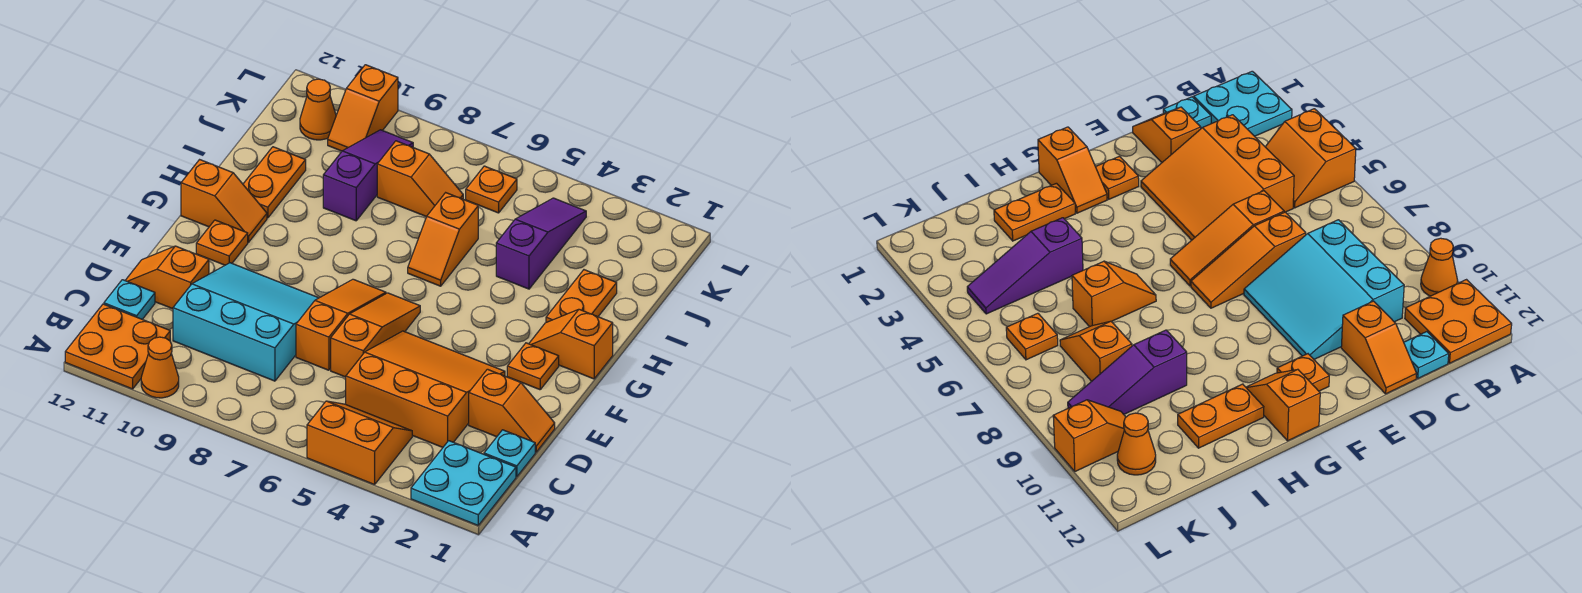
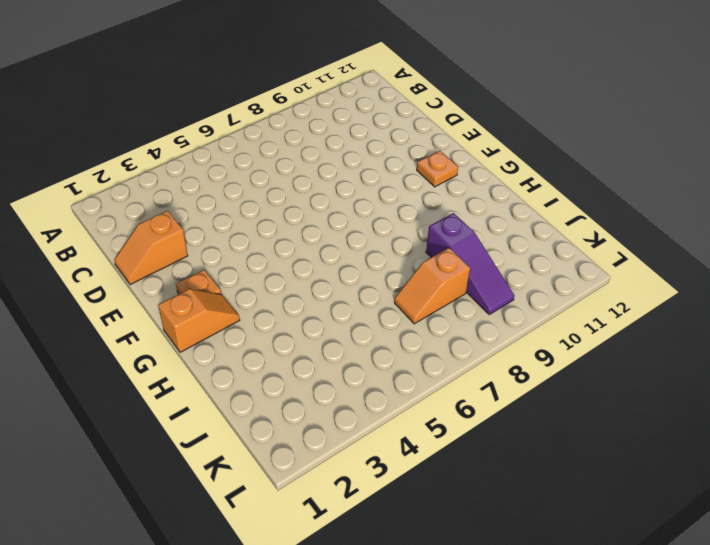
none -> cyan plate A1:B2 level 1
none -> orange slope A4:B5 level 1 top A
none -> orange cone A10 level 1

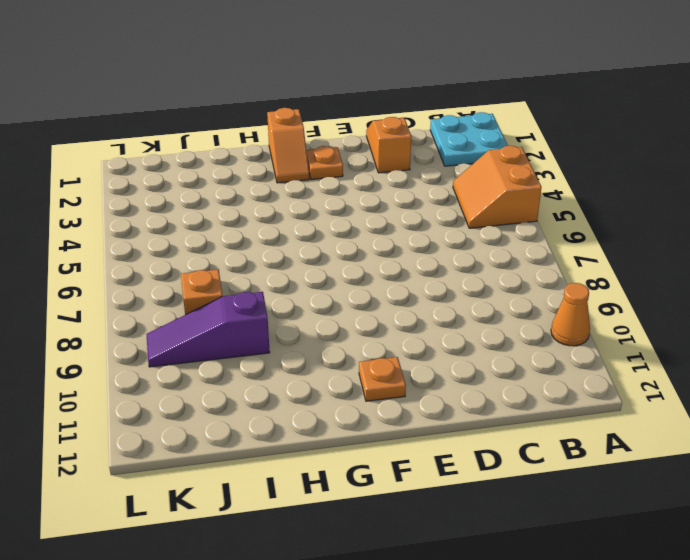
none -> orange plate A11:B12 level 1
none -> cyan plate C1 level 1
none -> orange slope C3:E5 level 1 top C

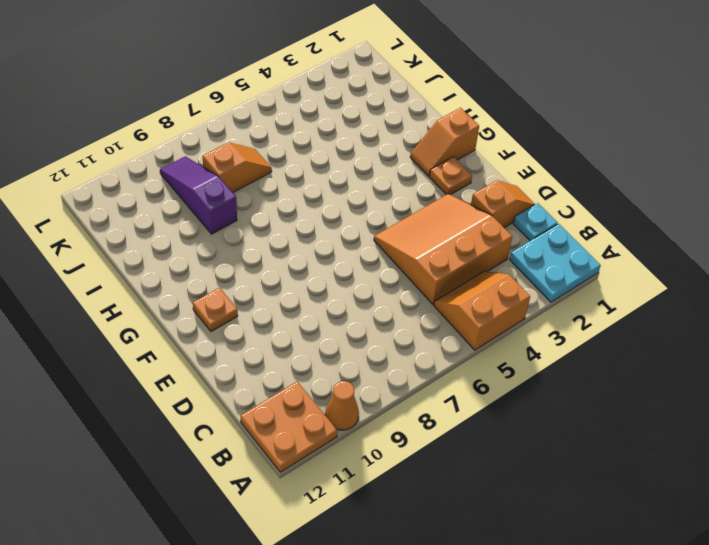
none -> cyan slope C8:E10 level 1 top C
none -> cyan plate C12 level 1
none -> orange slope D6:F6 level 1 top D

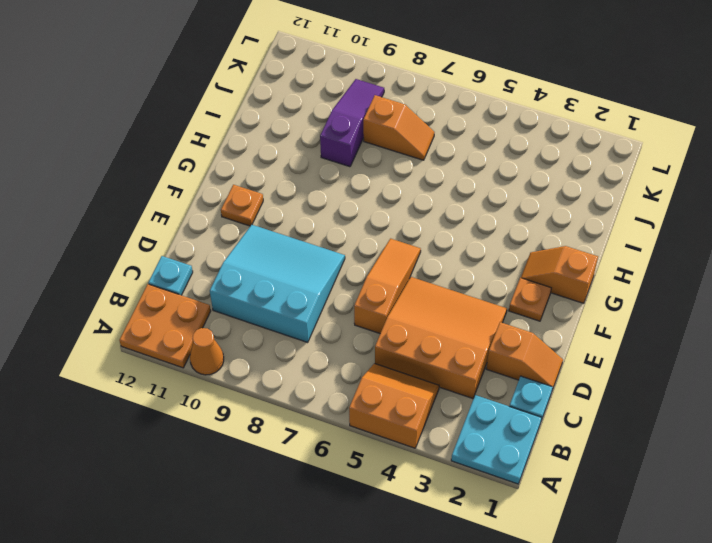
none -> orange slope D7:F7 level 1 top D
none -> orange slope D11:D12 level 1 top 11
none -> orange slope G11:G12 level 1 top 12

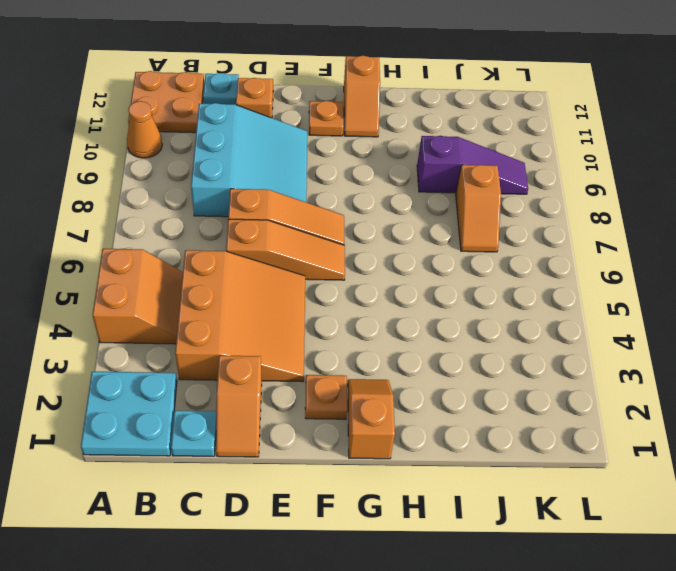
none -> orange plate H2:I2 level 1
none -> orange slope H6:I6 level 1 top I
none -> orange plate H11:I11 level 1

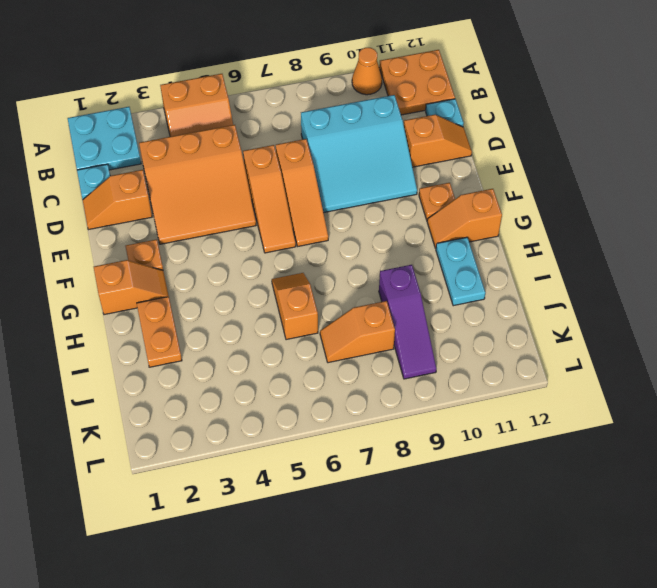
cyan plate H11:I11 level 1 -> orange plate H11:I11 level 1
none -> purple slope I4:K4 level 1 top I
none -> orange plate K6 level 1
none -> orange slope K10:L10 level 1 top L

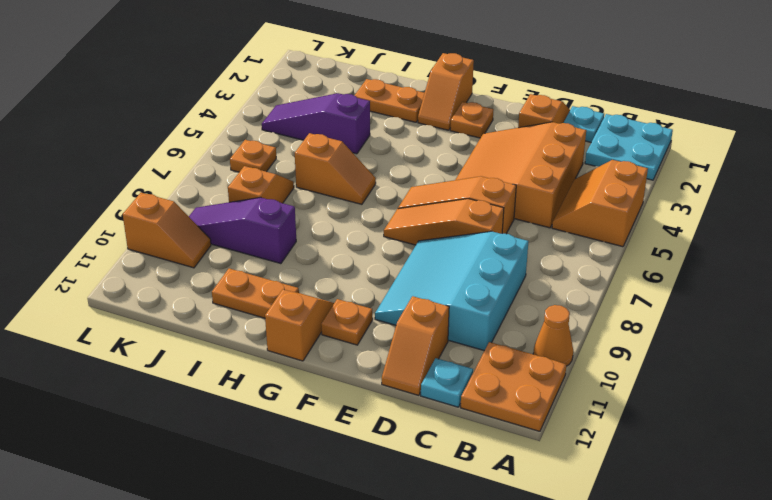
none -> orange cone K11 level 1

